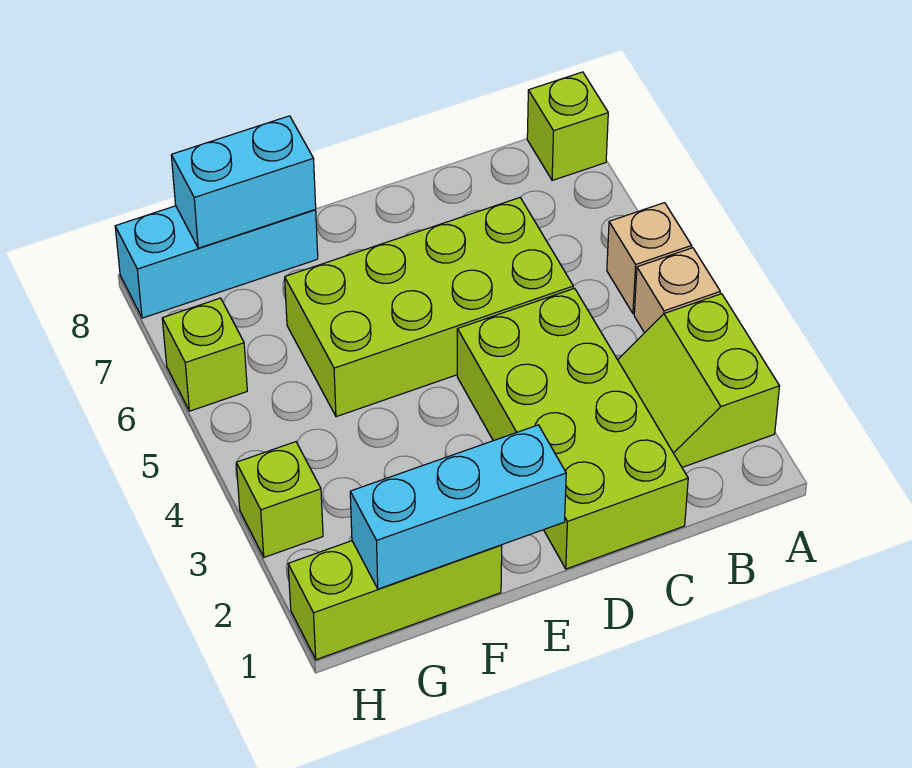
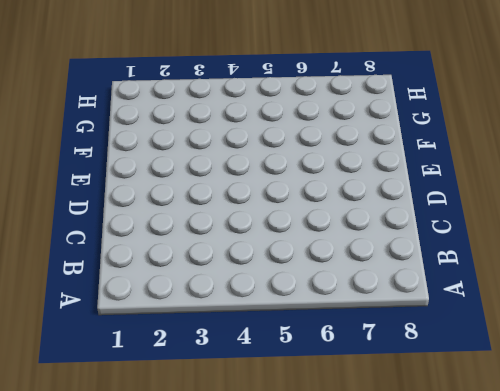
none -> lime slope A2:B3 level 1 top A
none -> tan brick A4 level 1
none -> tan brick A5 level 1

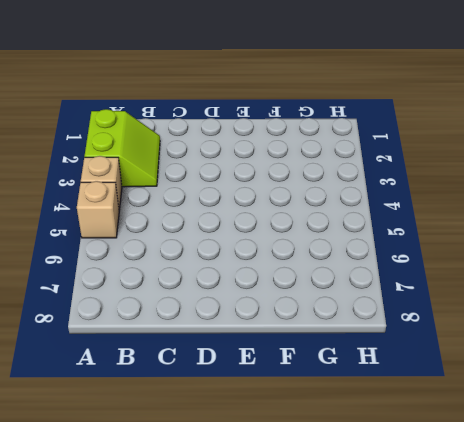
none -> lime brick A8 level 1
none -> lime brick C1:D4 level 1
none -> lime brick C5:F6 level 1

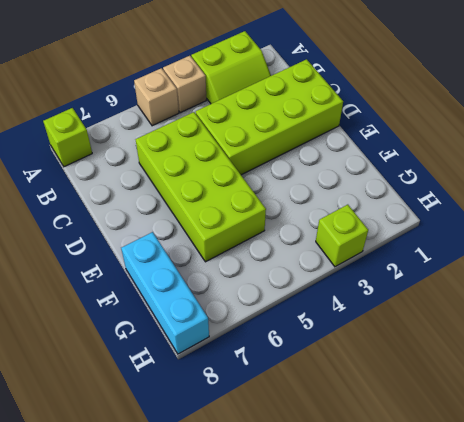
none -> lime brick F1:H1 level 1
none -> lime brick H6 level 1
none -> cyan brick E1:G1 level 2

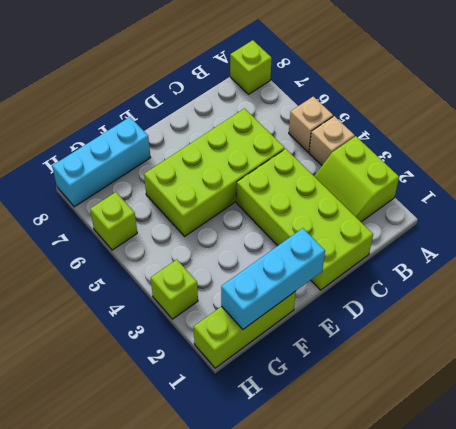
none -> cyan brick F8:G8 level 2

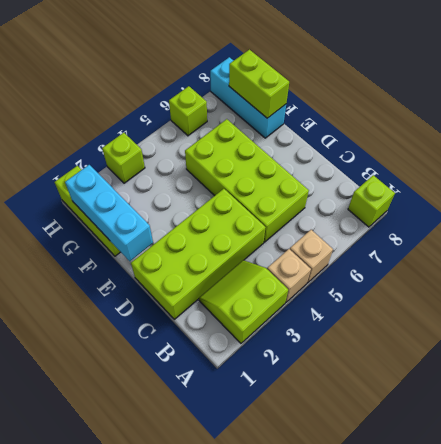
lime brick F8:G8 level 2 -> cyan brick F8:G8 level 2

